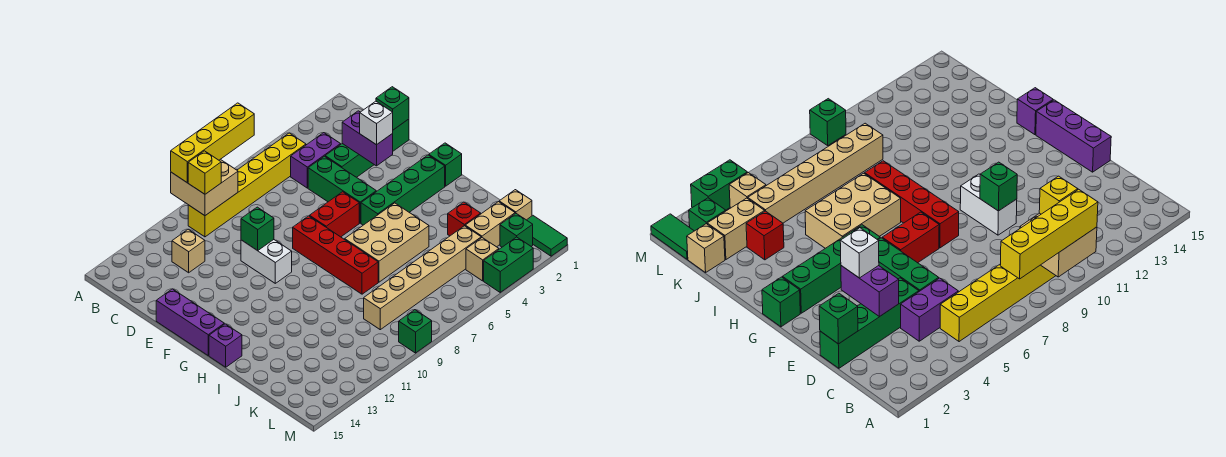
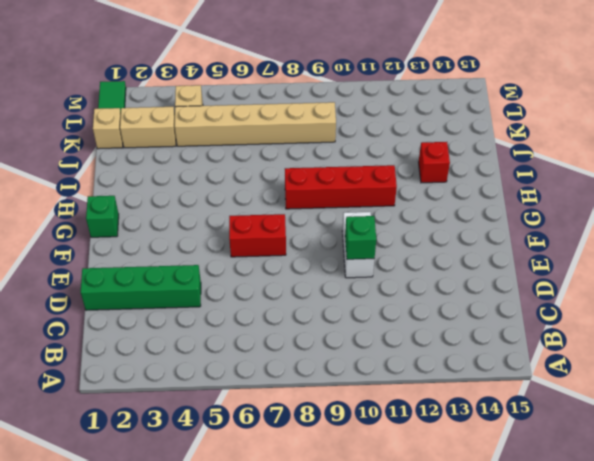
red brick H8:H11 level 1 -> red brick F8:I8 level 1
red brick I13 level 1 -> red brick J3 level 1
none -> yellow brick B5:B10 level 1
none -> purple brick C4:C5 level 1
none -> tan brick C12 level 1

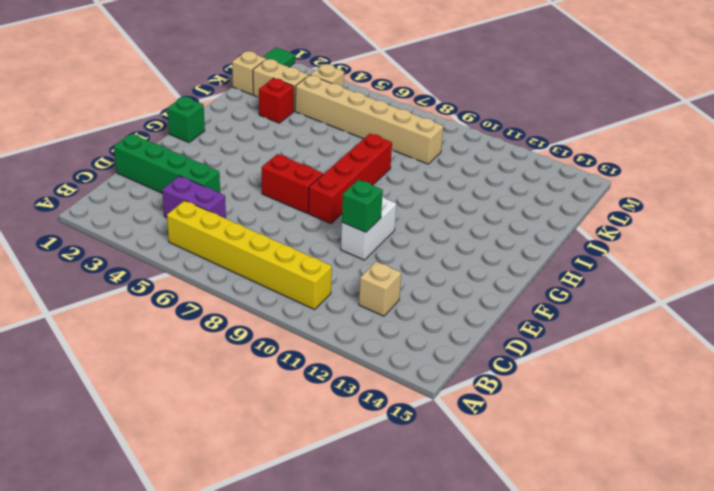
none -> green brick D5:F5 level 1
none -> purple brick E15:G15 level 1
none -> green brick G2:G5 level 1

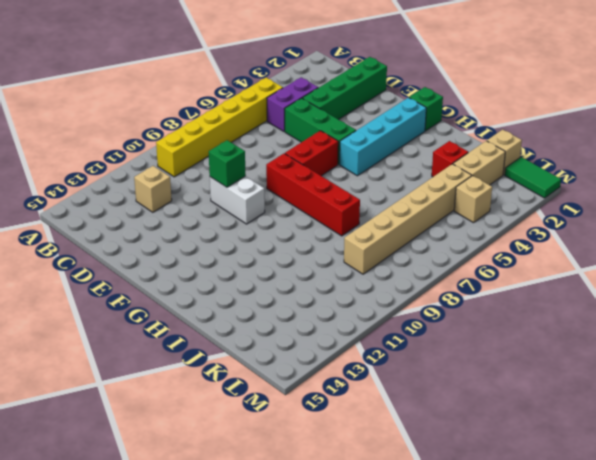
cyan brick G2:G5 level 1 -> green brick G2:G5 level 1
none -> purple brick E15:G15 level 1
none -> tan brick H5:I7 level 1
none -> purple brick H15 level 1

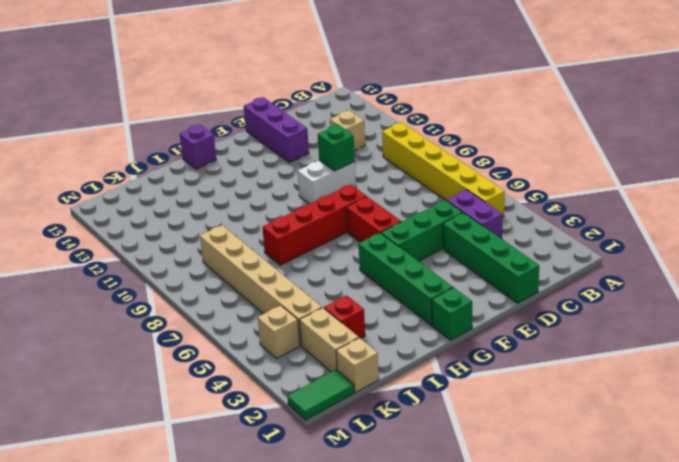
purple brick E13:E15 level 1 -> purple brick E15:G15 level 1
none -> tan brick H5:I7 level 1
none -> green brick L2 level 1
none -> green brick M3:M4 level 1

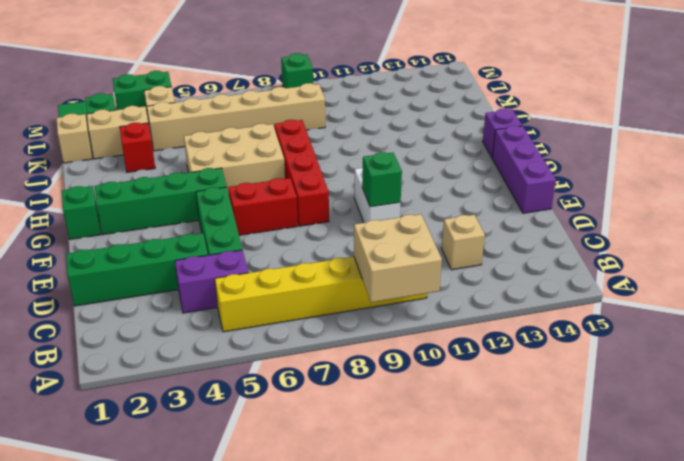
none -> green brick D1 level 2
none -> purple brick D3:E3 level 2
none -> yellow brick A7:A10 level 3

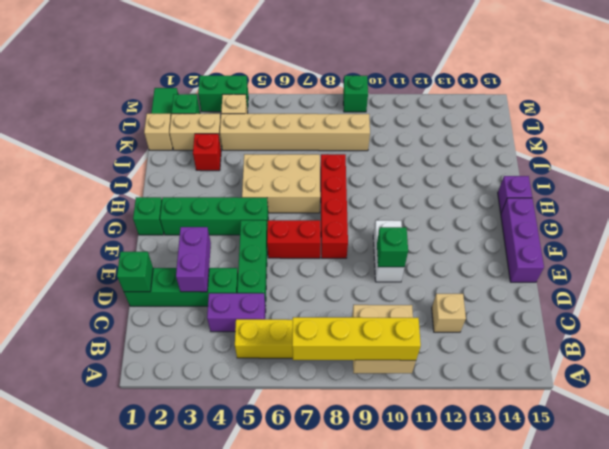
none -> yellow brick B10 level 3
none -> white brick E3 level 3

